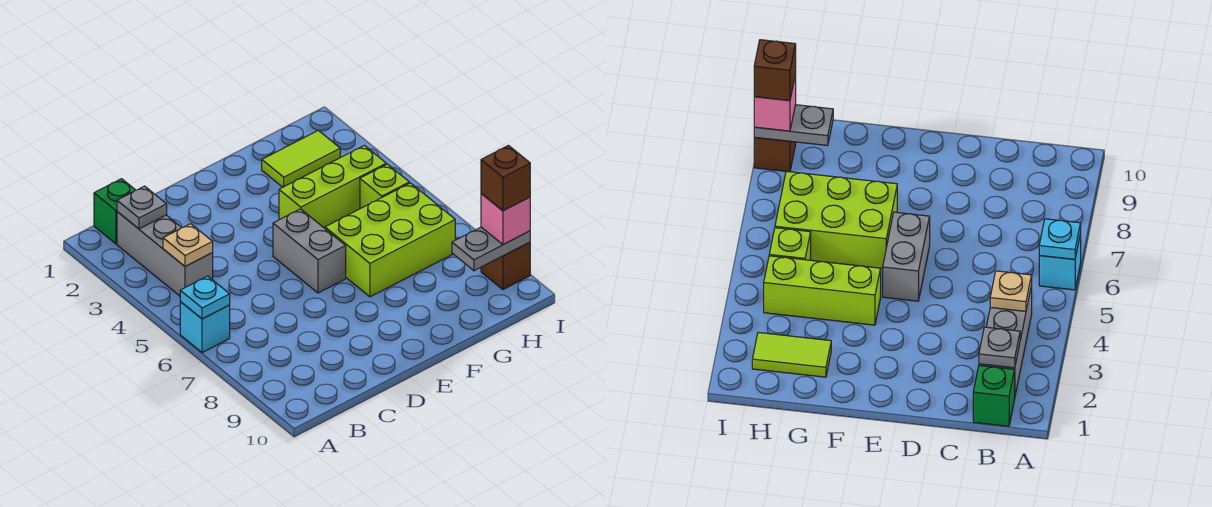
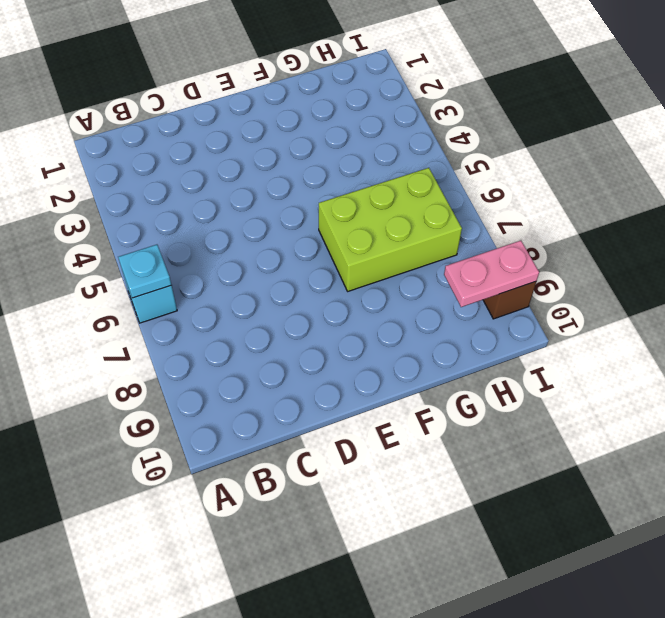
pink plate H9:I9 level 2 -> grey plate H9:I9 level 2
none -> green brick B1 level 1
none -> grey brick B2:B4 level 1
none -> grey brick E5:E6 level 1

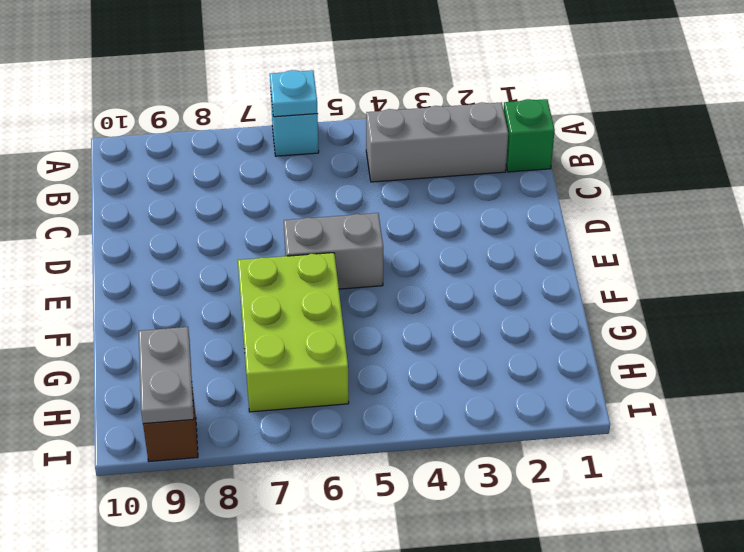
none -> lime brick F4:H4 level 1
none -> lime tile G2:H2 level 1
none -> lime brick H5 level 1

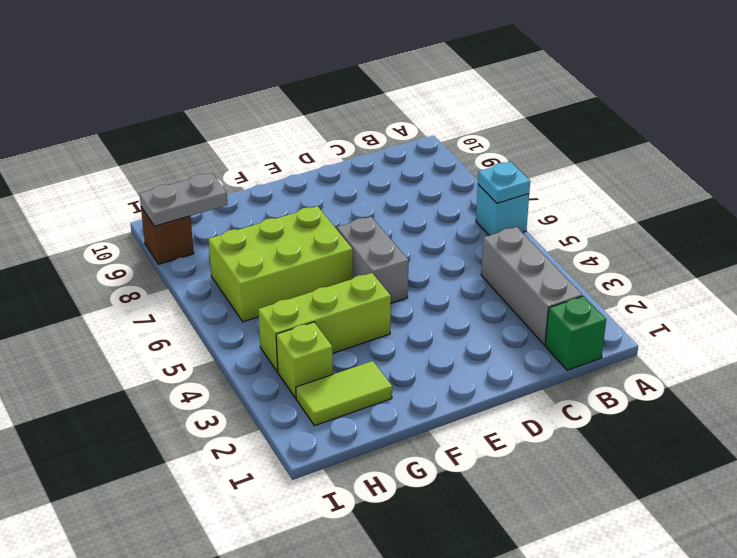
lime brick H3 level 1 -> lime brick H5 level 1
none -> grey plate B2 level 2
none -> tan plate B4 level 2
none -> pink brick I9 level 3

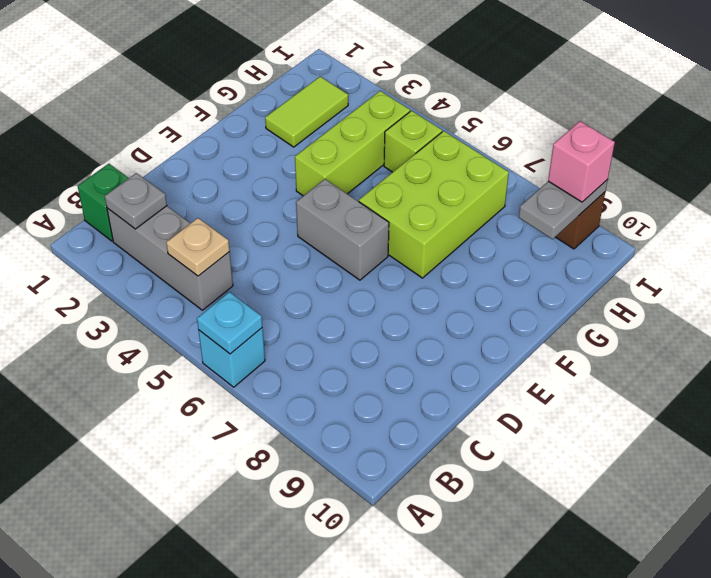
none -> brown brick I9 level 4

